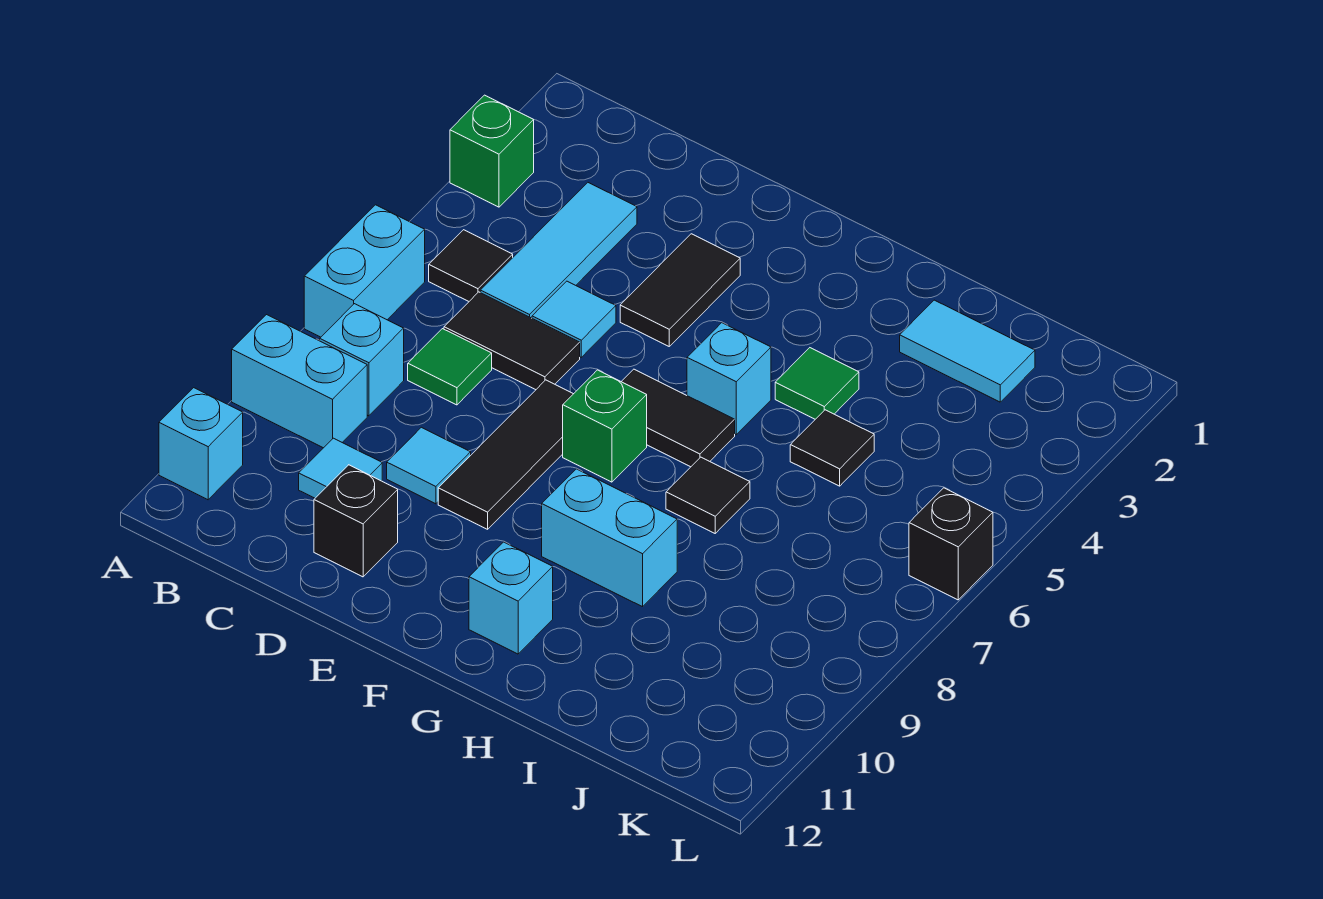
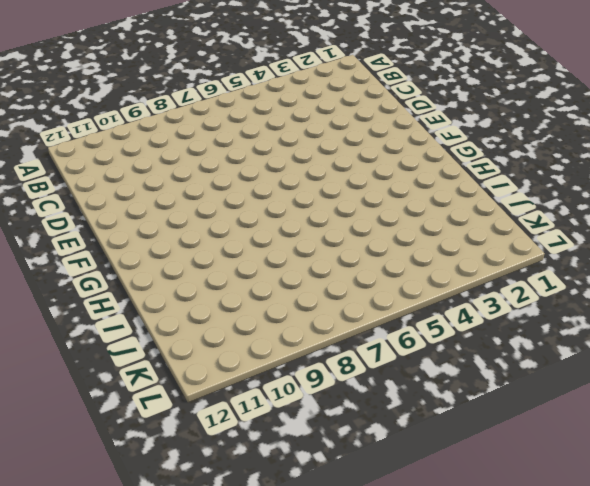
none -> green brick A3 level 1
none -> cyan brick A6:A7 level 1
none -> cyan brick A9:B9 level 1

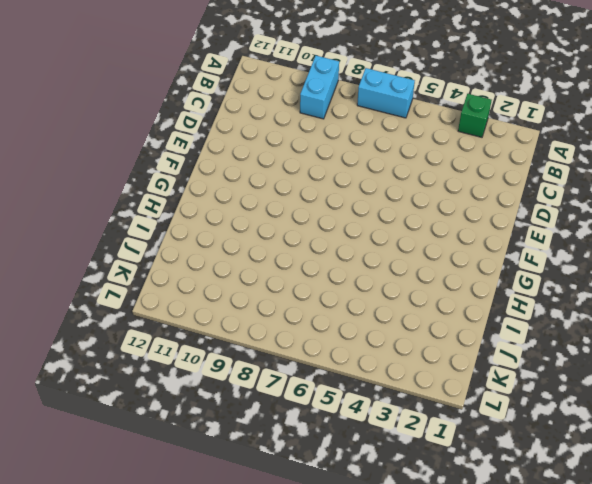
none -> cyan brick A11 level 1
none -> black tile B5 level 1
none -> cyan brick B8 level 1

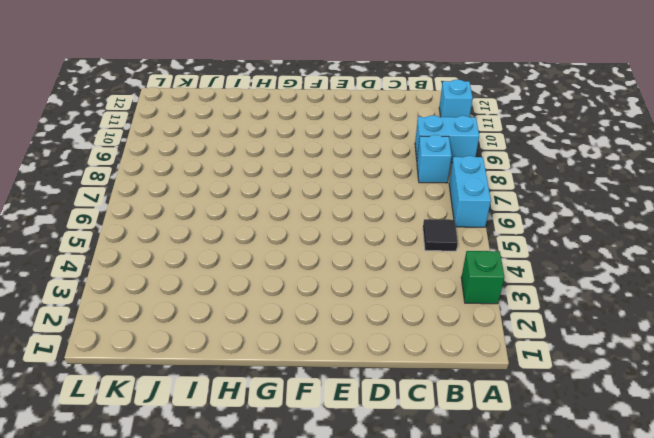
none -> cyan tile C3:C5 level 1
none -> black tile C6:D6 level 1
none -> green tile C7 level 1

